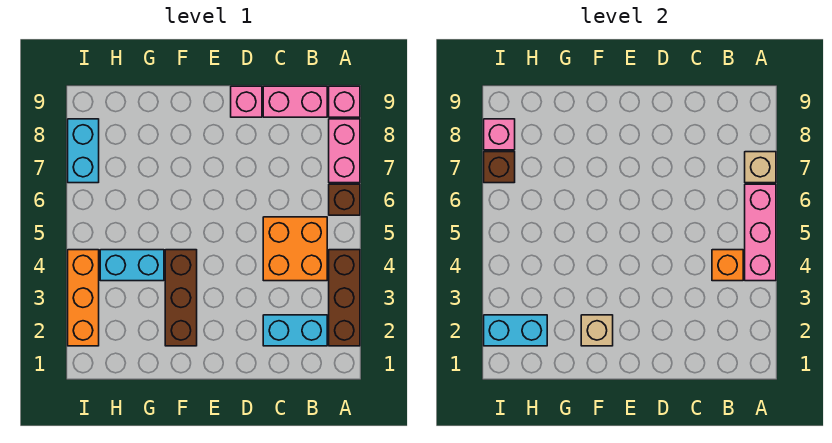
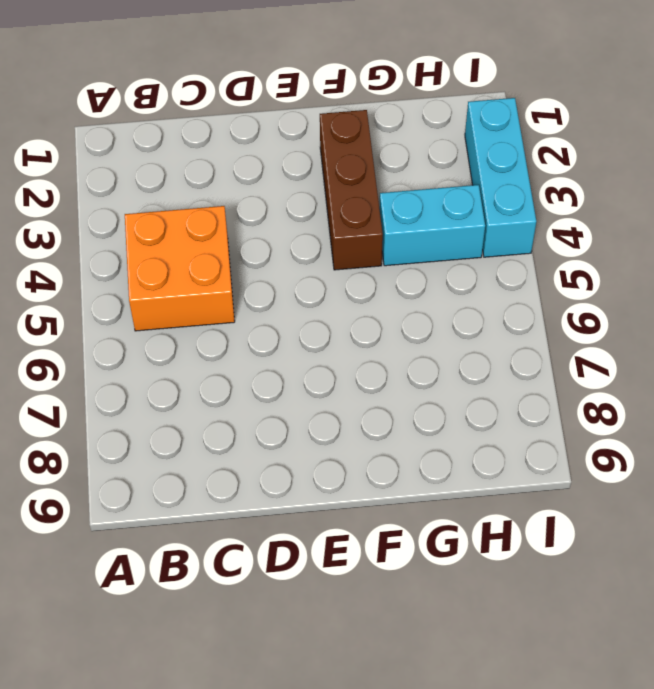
cyan brick I2:I4 level 1 -> orange brick I2:I4 level 1
none -> brown brick A2:A4 level 1
none -> brown brick A6 level 1
none -> pink brick A7:A8 level 1

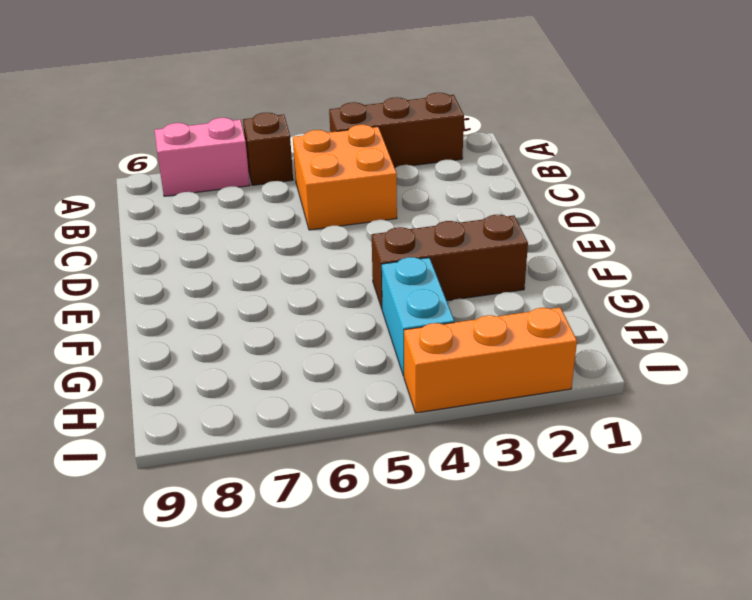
none -> pink brick A9 level 1
none -> cyan brick B2:C2 level 1
none -> pink brick B9:C9 level 1

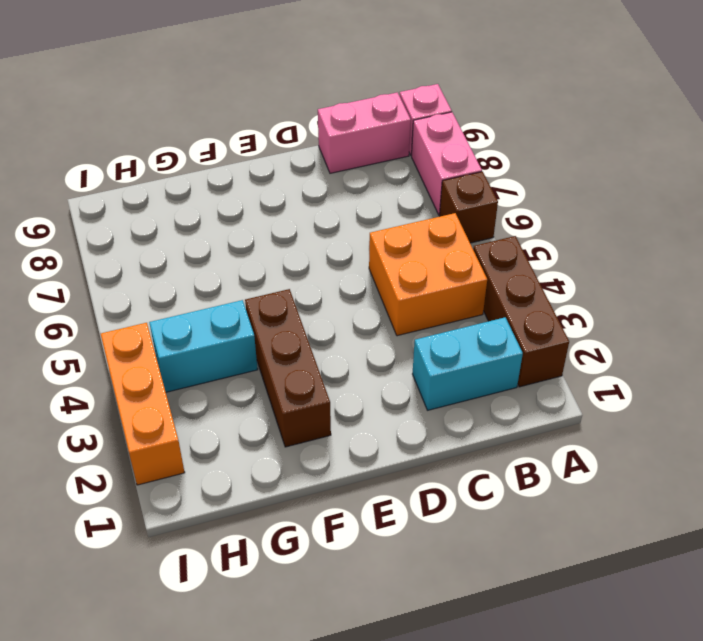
none -> pink brick D9 level 1
none -> cyan brick I7:I8 level 1
none -> pink brick A4:A6 level 2

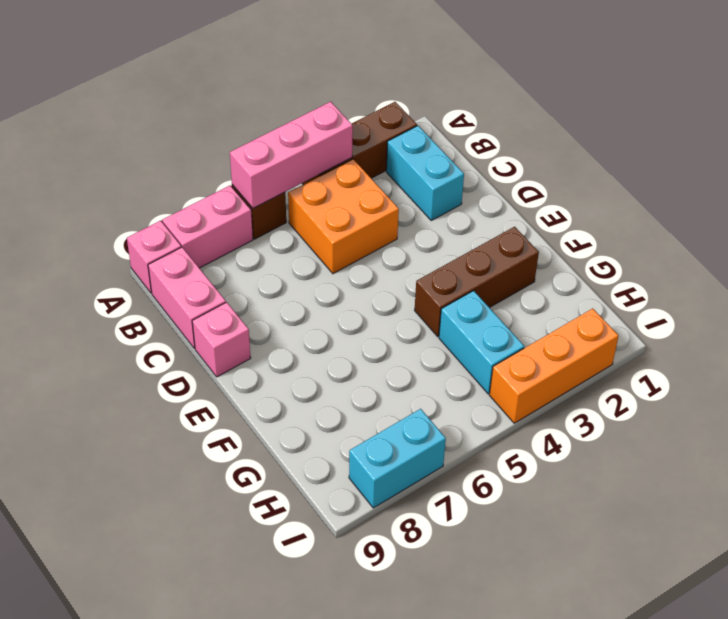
none -> tan brick A7 level 2
none -> orange brick B4 level 2
none -> tan brick F2 level 2

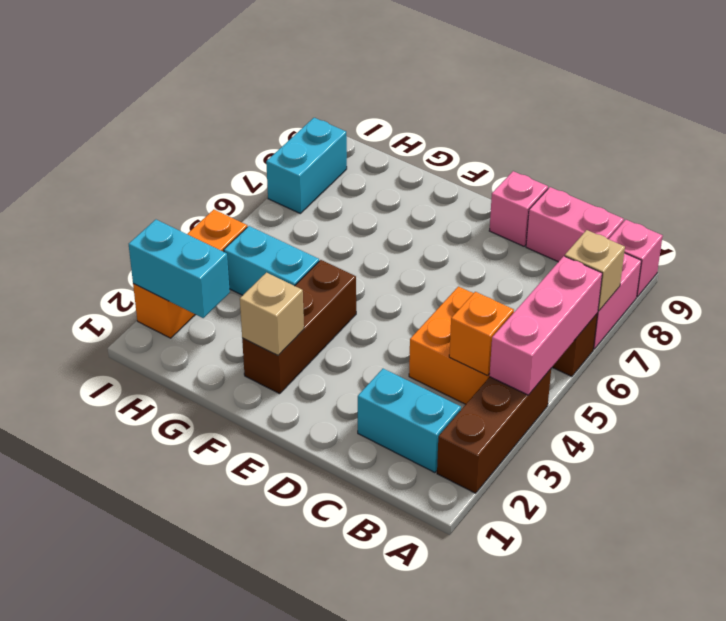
none -> brown brick I7 level 2
none -> pink brick I8 level 2

